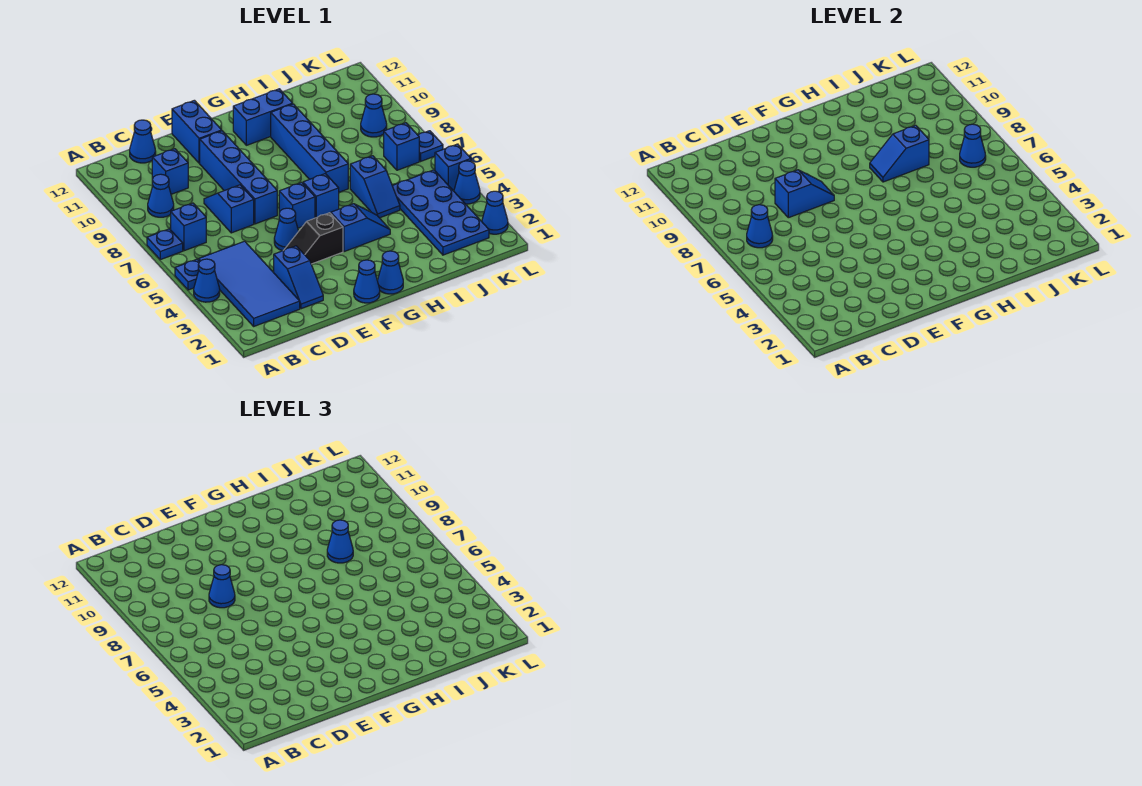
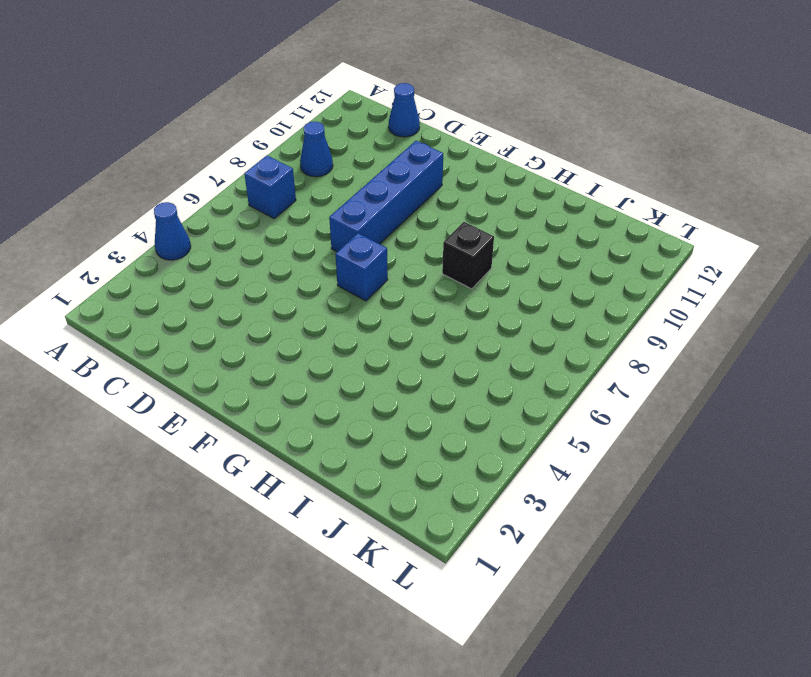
black brick H8 level 1 -> blue brick H7:H10 level 1
none -> blue plate A5 level 1
none -> blue plate A7 level 1
none -> blue tile B2:C5 level 1
none -> blue brick C10 level 1

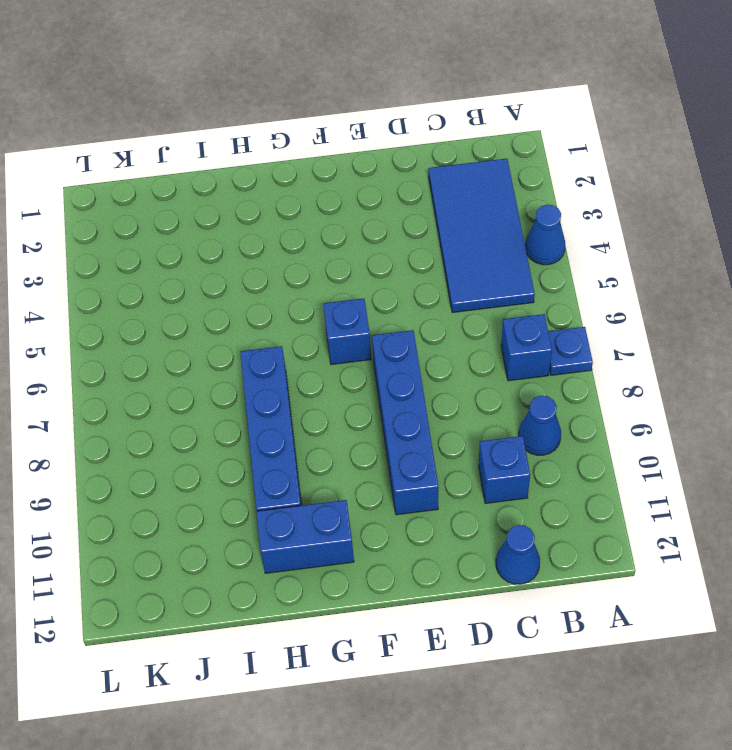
none -> blue plate A5 level 1
none -> blue slope D2:D3 level 1 top 3
none -> blue slope D7:D8 level 1 top 7
none -> black slope E4:F4 level 1 top F

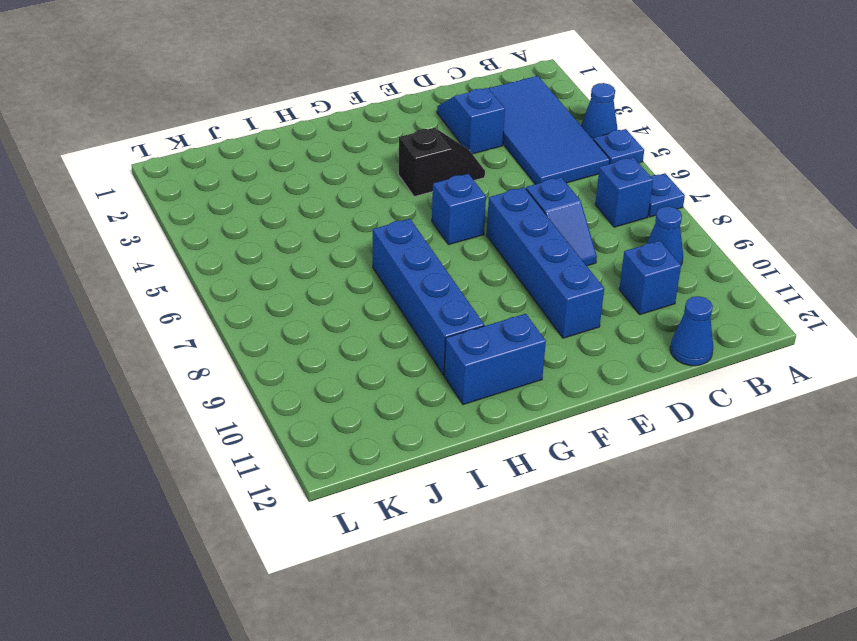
none -> blue cone E5 level 1
none -> blue brick E11:E12 level 1
none -> blue cone F1 level 1
none -> blue cone G1 level 1

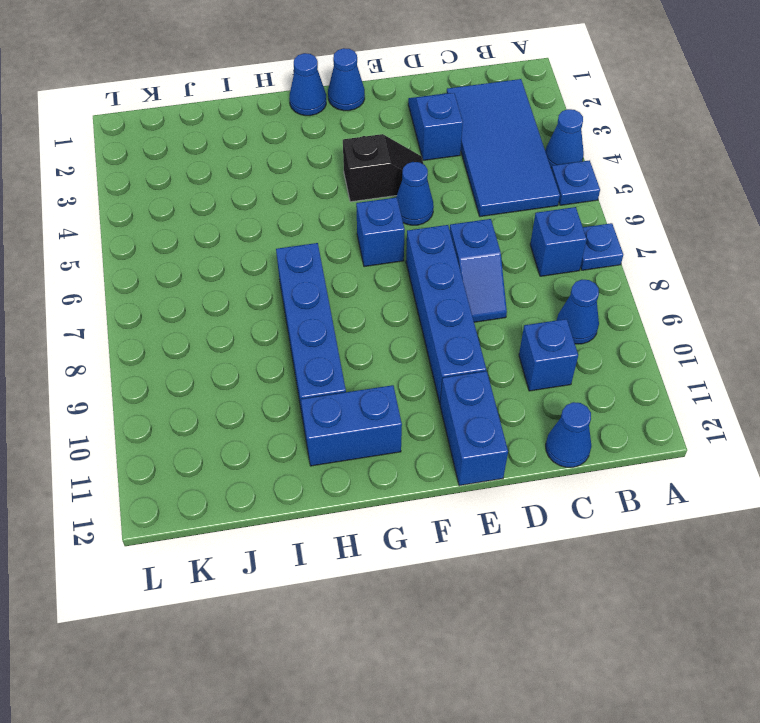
none -> blue slope G4:H4 level 1 top G
none -> blue brick G6 level 1
none -> blue slope I5:I6 level 1 top 6
none -> blue plate J2:K5 level 1

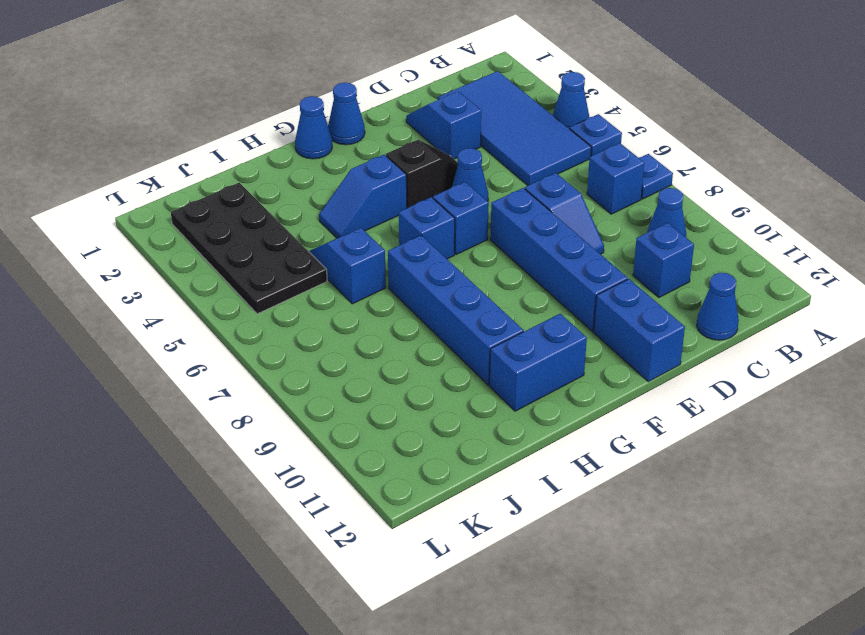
black plate J2:K5 level 1 -> blue plate J2:K5 level 1
none -> blue brick K7 level 1
none -> blue cone K9 level 1
none -> blue cone L2 level 1
none -> blue cone L4 level 1

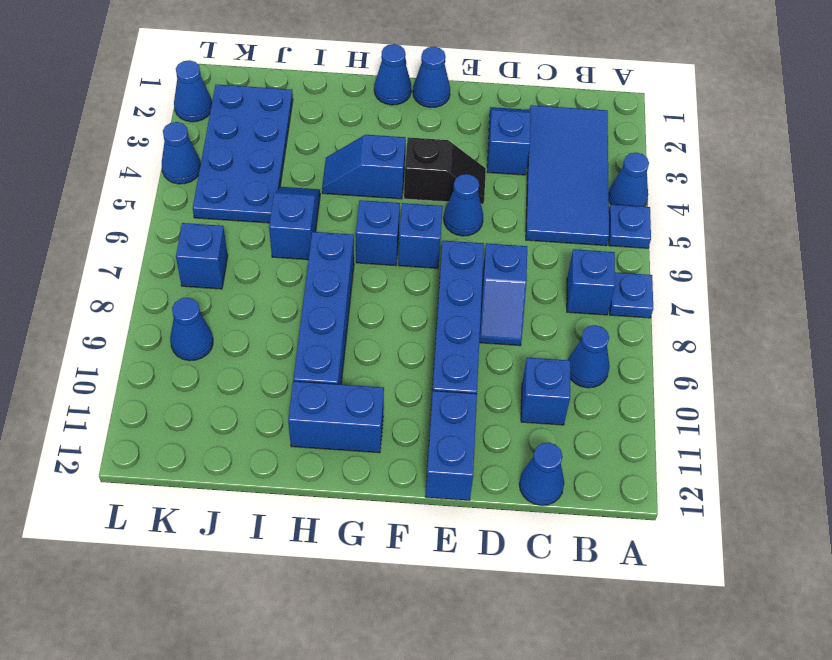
none -> blue brick L5 level 1
none -> blue plate L7 level 1
none -> blue cone B7 level 2
none -> blue slope D8:E8 level 2 top D

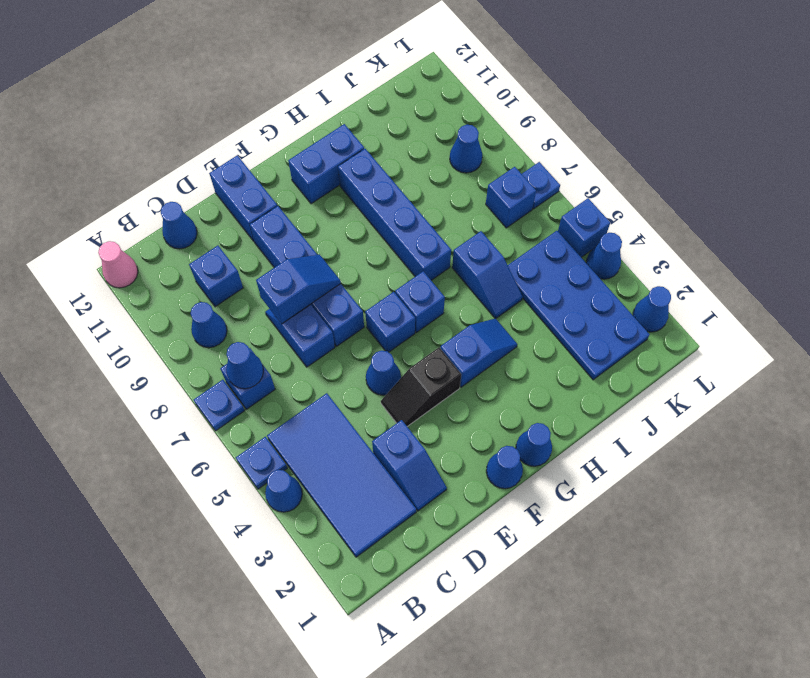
pink cone A12 level 1 -> none
none -> blue slope H8:I8 level 2 top I
none -> blue cone K7 level 2
none -> blue cone D8 level 3
none -> blue cone I8 level 3

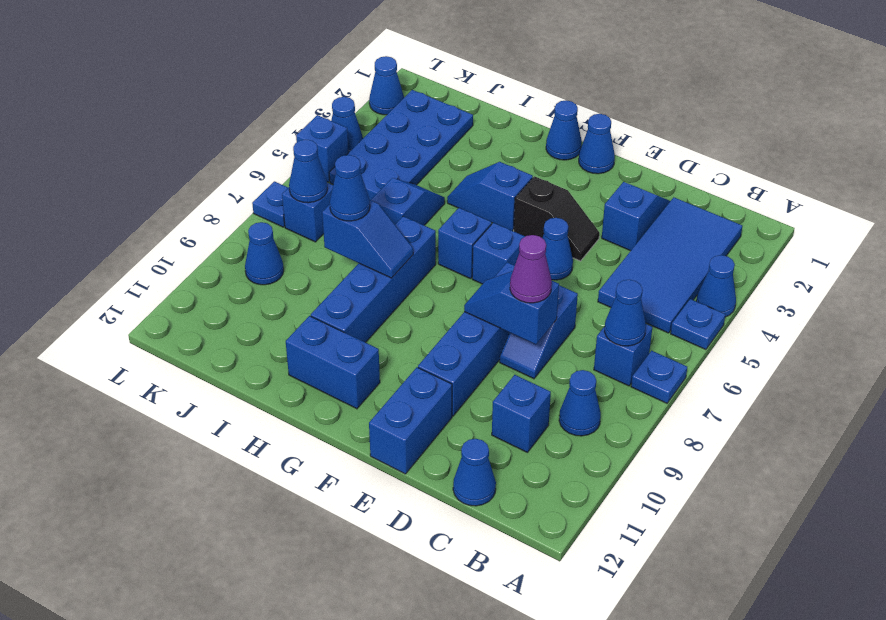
purple cone D8 level 3 -> blue cone D8 level 3

